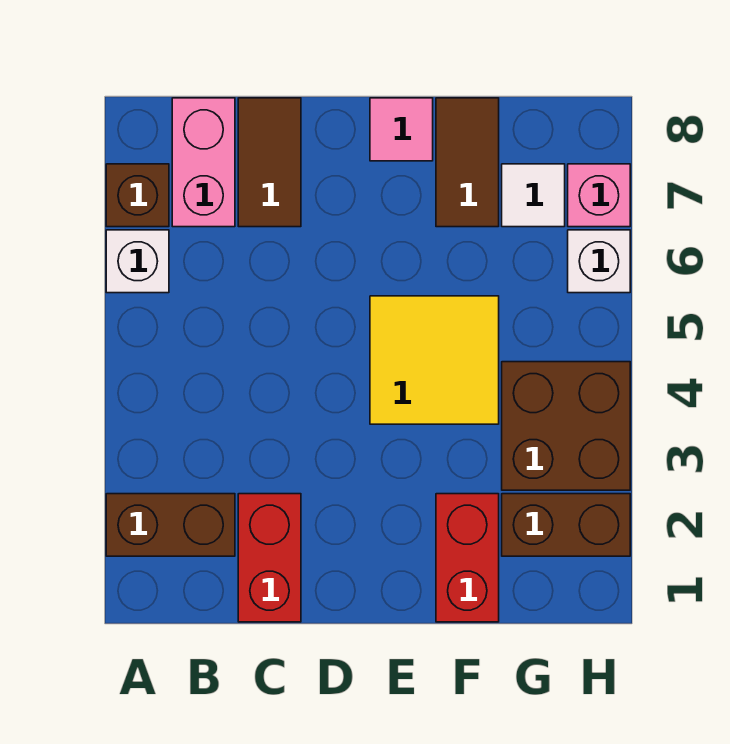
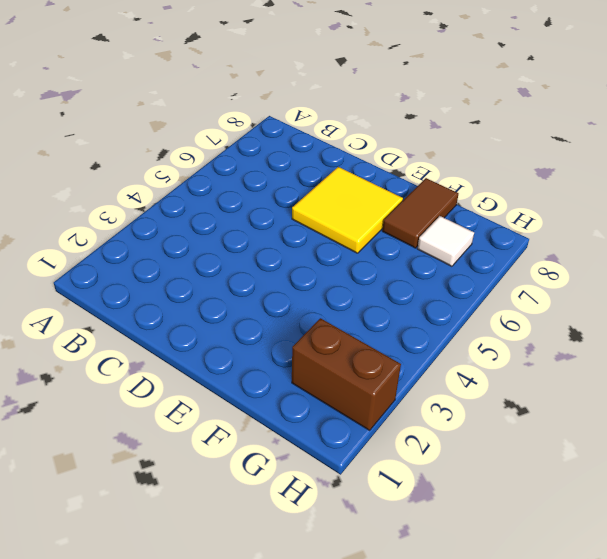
yellow tile D6:E7 level 1 -> yellow tile E4:F5 level 1
none -> brown brick A2:B2 level 1
none -> white brick A6 level 1
none -> brown brick A7 level 1

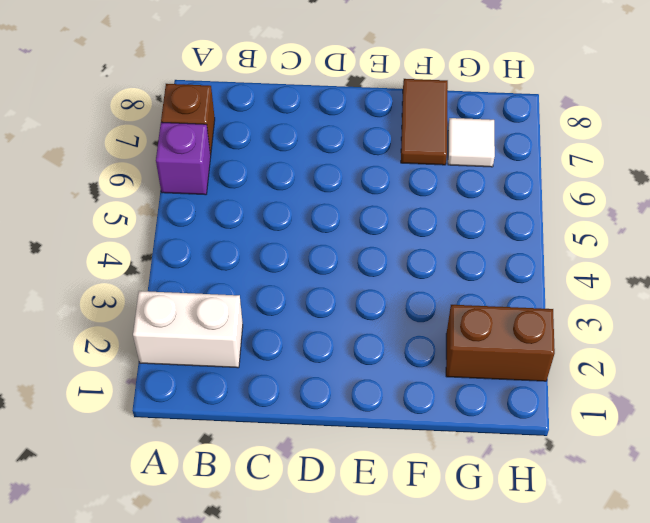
white brick A2:B2 level 1 -> brown brick A2:B2 level 1
purple brick A6 level 1 -> white brick A6 level 1
none -> pink brick B7:B8 level 1
none -> red brick C1:C2 level 1
none -> brown tile C7:C8 level 1

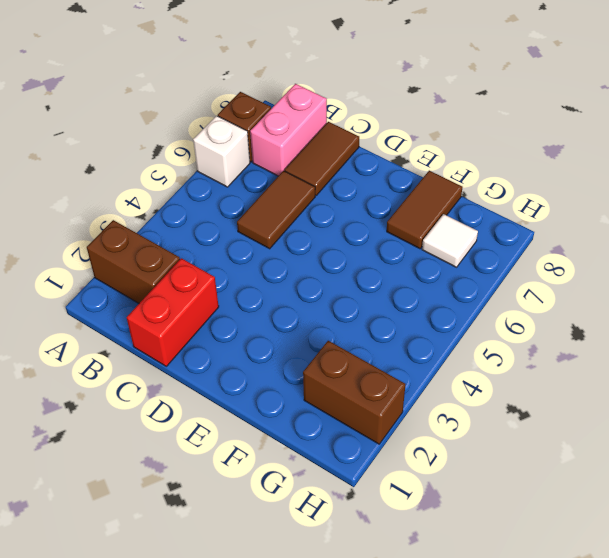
brown tile C5:C6 level 1 -> none
none -> yellow tile E4:F5 level 1
none -> pink tile E8 level 1
none -> red brick F1:F2 level 1

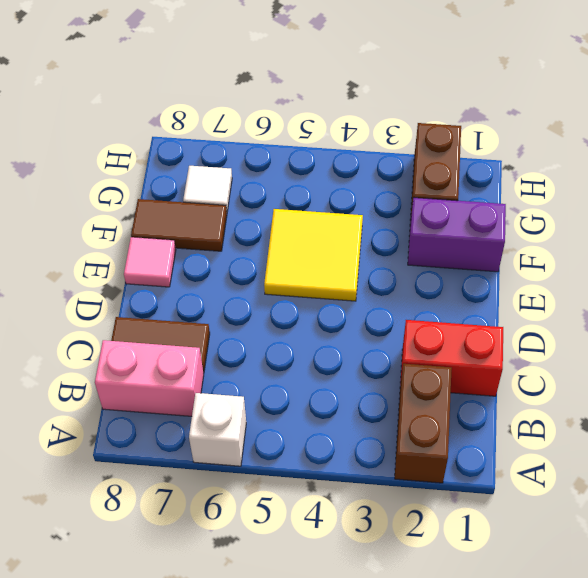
purple brick F1:F2 level 1 -> red brick F1:F2 level 1
none -> brown brick A7 level 1
none -> brown brick G3:H4 level 1
none -> white brick H6 level 1

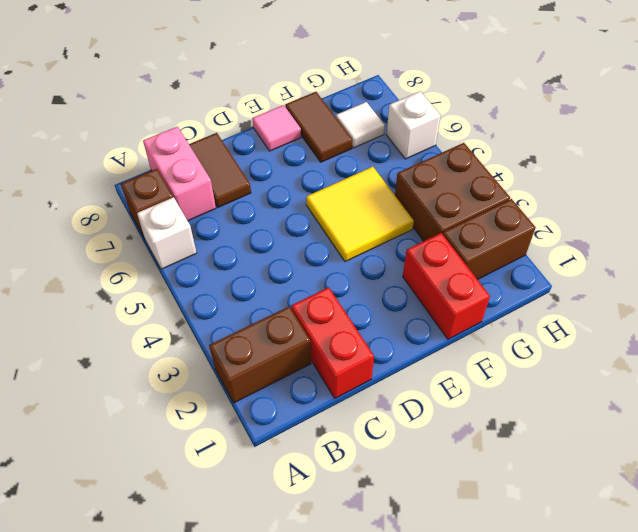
none -> pink brick H7 level 1

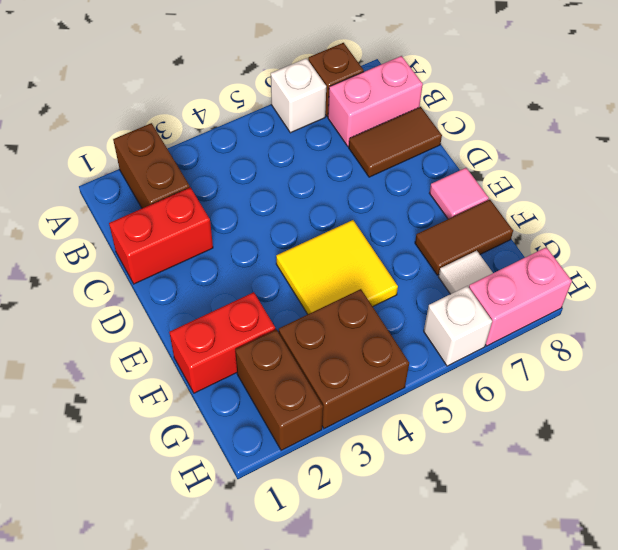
pink brick H7:H8 level 1 -> pink brick H7 level 1

